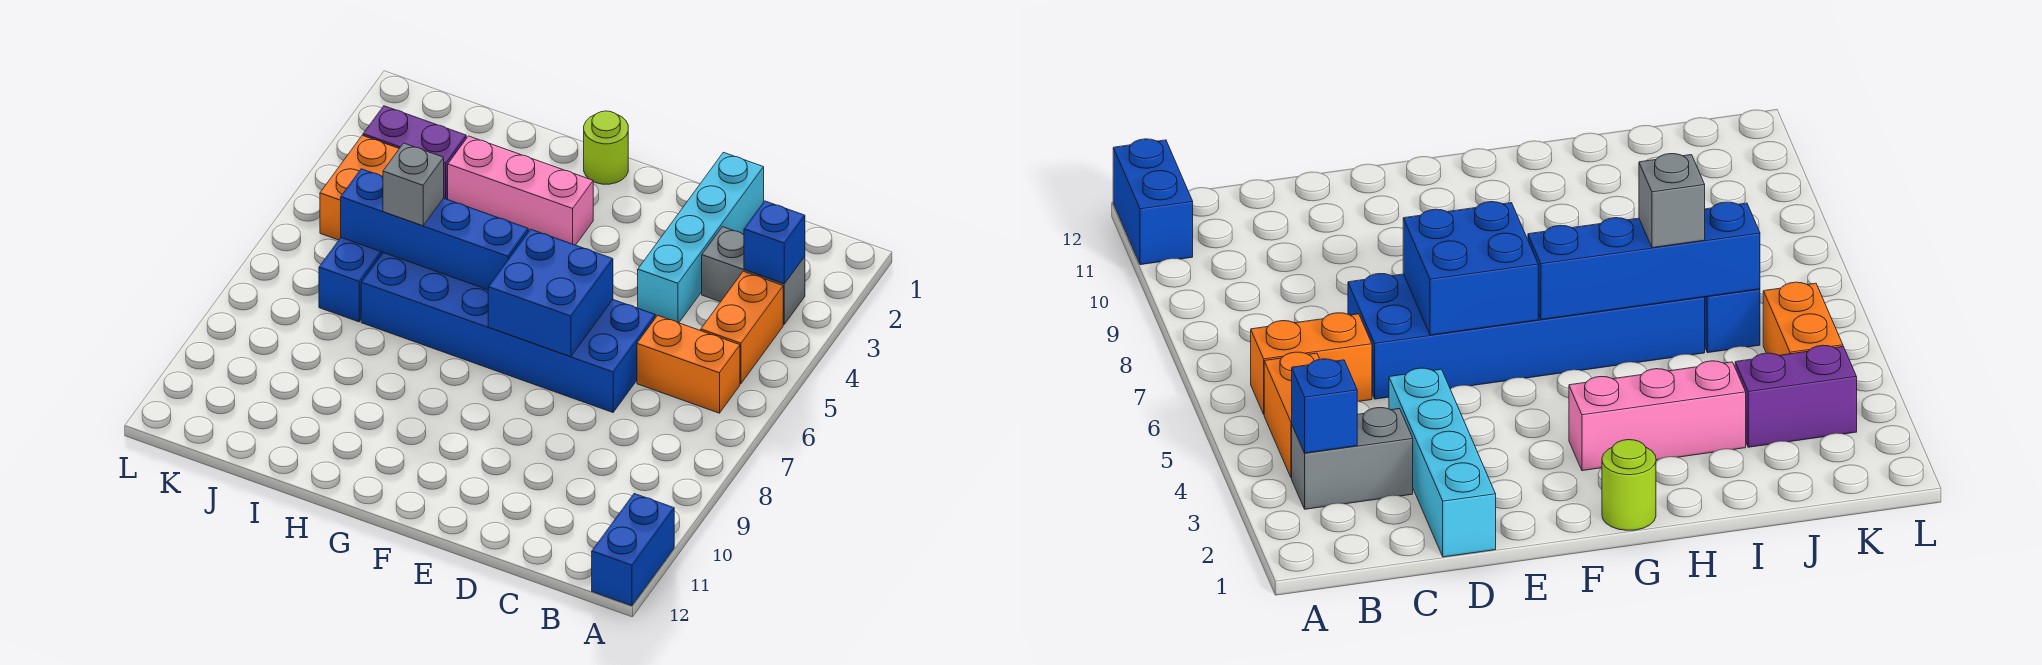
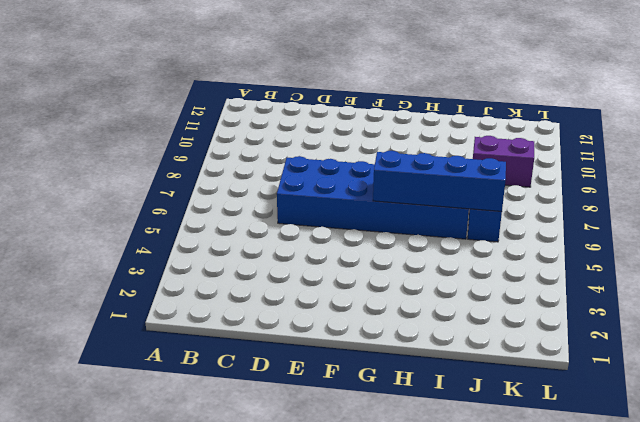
purple brick J9:K9 level 1 -> purple brick J3:K3 level 1
none -> blue brick A11:A12 level 1
none -> grey brick B3:C3 level 1
none -> orange brick B4:B5 level 1

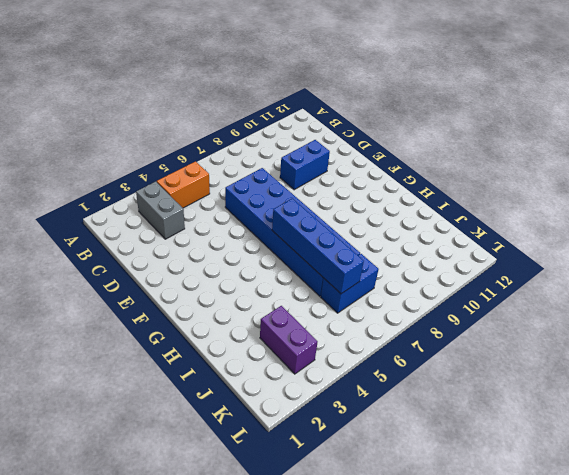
blue brick D9:D10 level 1 -> blue brick A11:A12 level 1
none -> orange brick B6:C6 level 1
none -> cyan brick D1:D4 level 1
none -> lime round brick G1 level 1

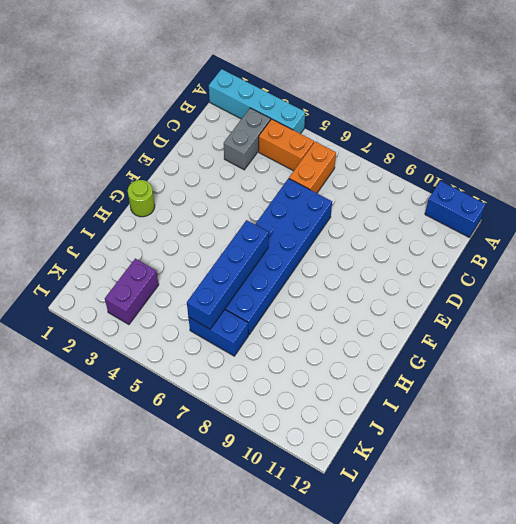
cyan brick A1:A4 level 1 -> cyan brick D1:D4 level 1
none -> pink brick G3:I3 level 1
none -> orange brick K4:K5 level 1
none -> blue brick B3 level 2

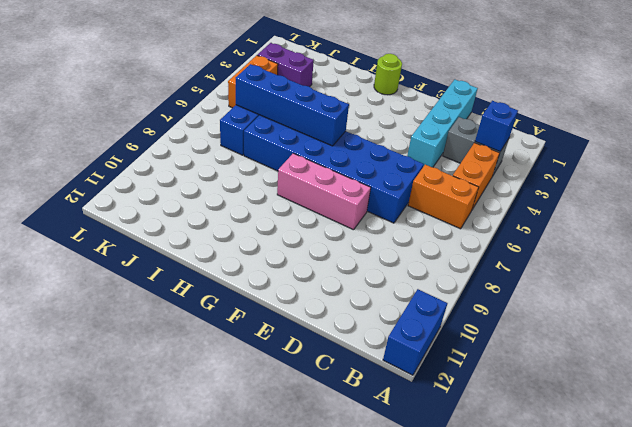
pink brick E8:G8 level 1 -> pink brick G3:I3 level 1
none -> blue brick E6:F7 level 2
none -> grey brick I6 level 3

